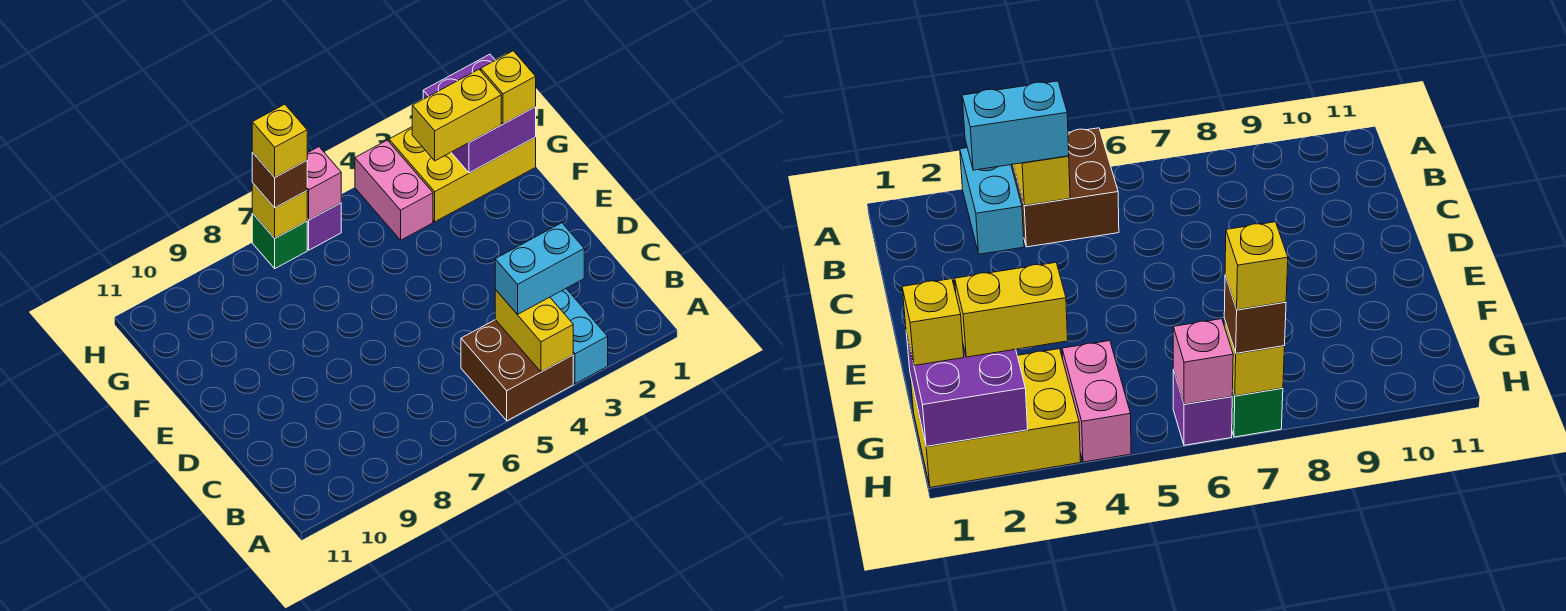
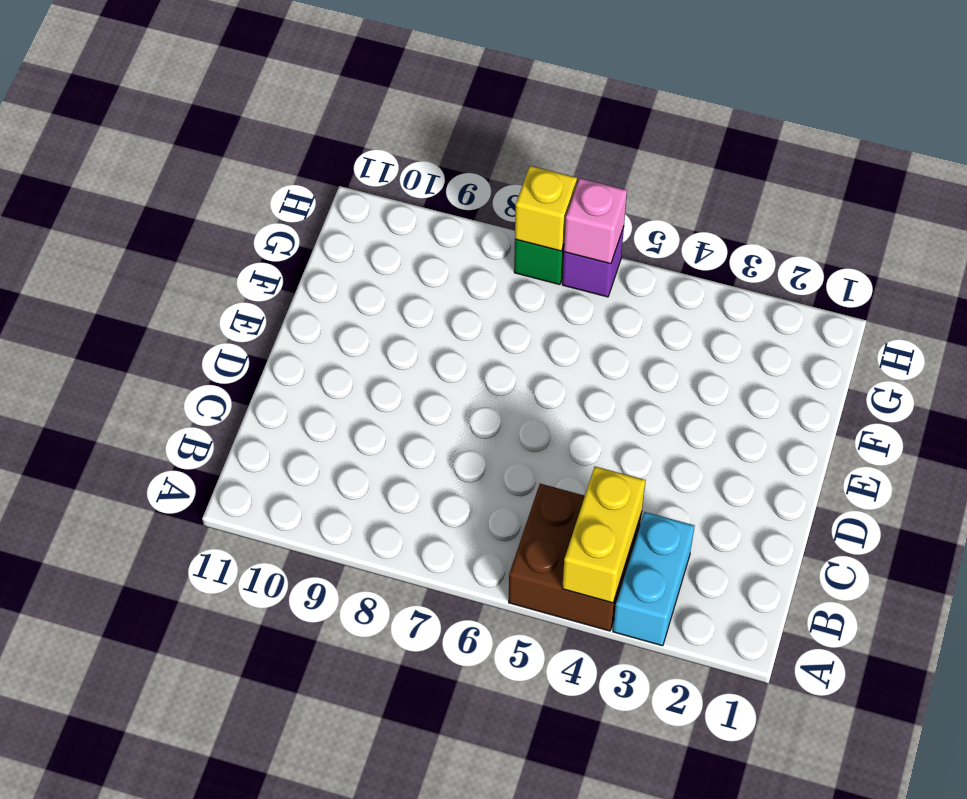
none -> yellow brick G1:H3 level 1
none -> pink brick G4:H4 level 1
none -> purple brick G1:H2 level 2

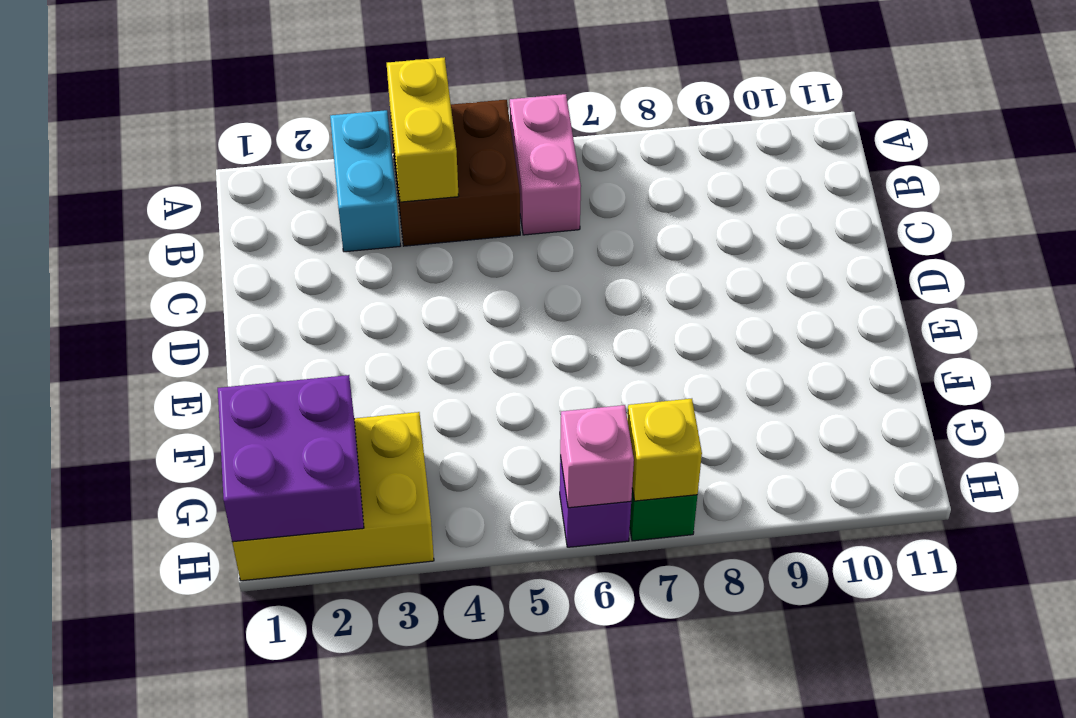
pink brick A6:B6 level 1 -> pink brick G4:H4 level 1
none -> cyan brick B3:B4 level 3
none -> yellow brick G1 level 3
none -> yellow brick G2:G3 level 3

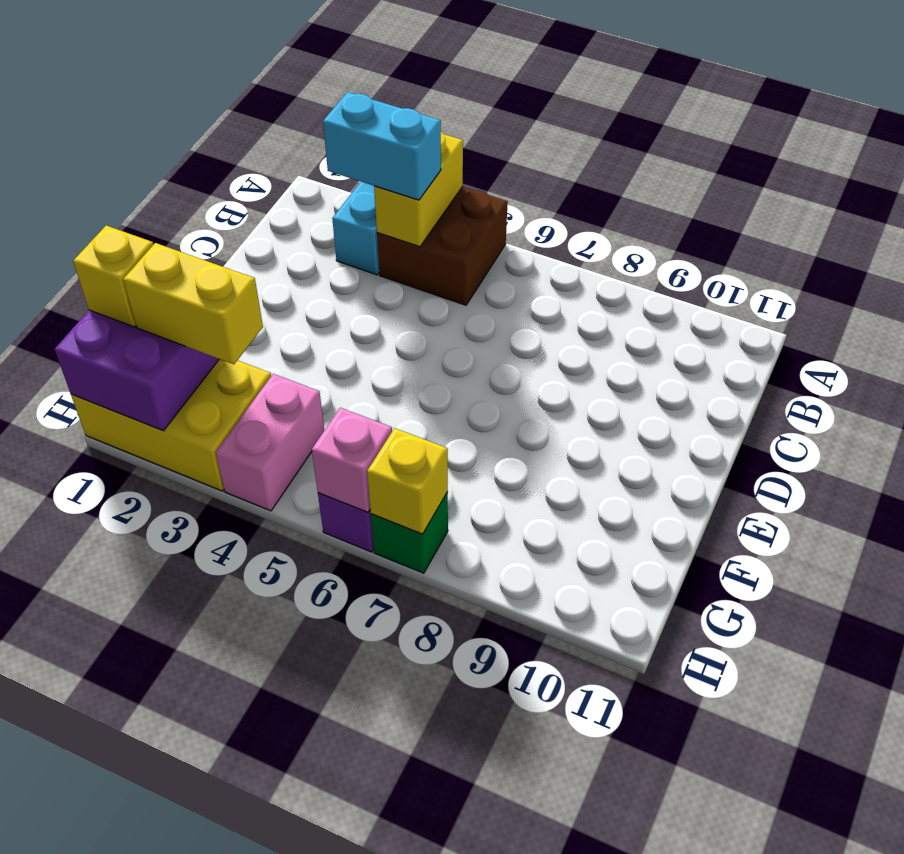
none -> brown brick H7 level 3
none -> yellow brick H7 level 4

